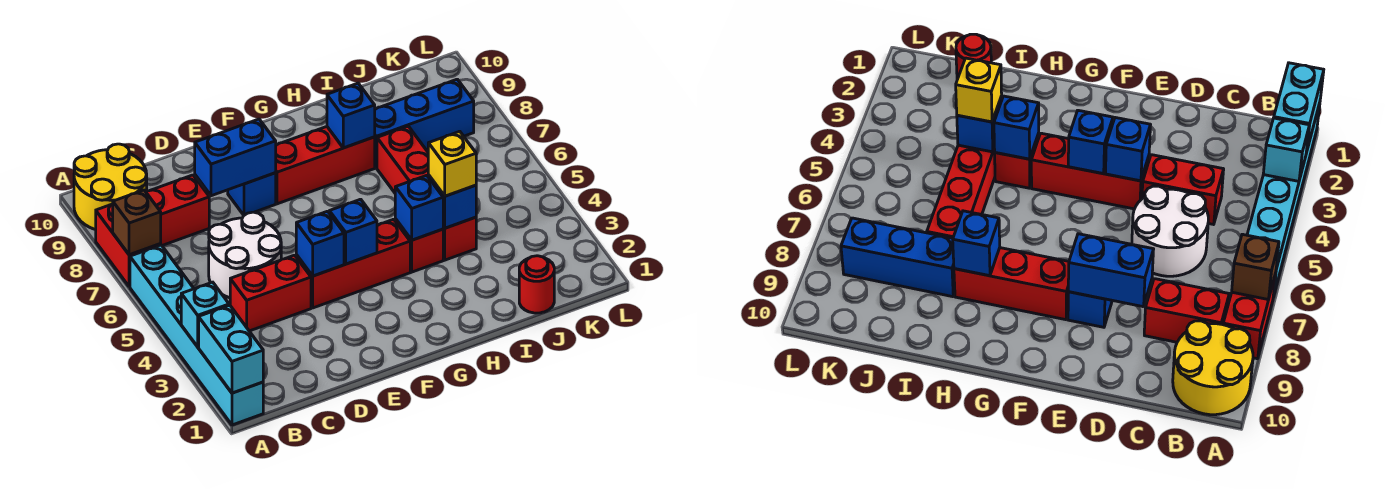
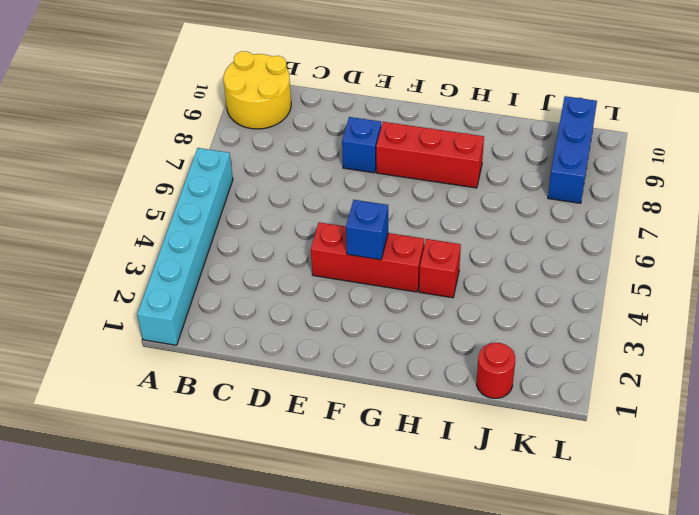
blue brick K8:K10 level 1 -> blue brick I8:K8 level 1
none -> red brick A7:A8 level 1
none -> red brick B8:C8 level 1
none -> red brick C4:D4 level 1

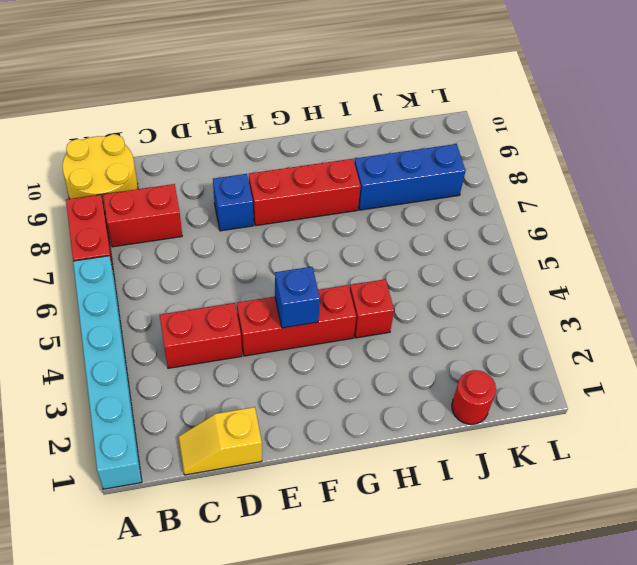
yellow slope C1:D1 level 1 top D -> none
none -> white round brick C5:D6 level 1
none -> red brick I4:I7 level 1
none -> cyan brick A1:A2 level 2

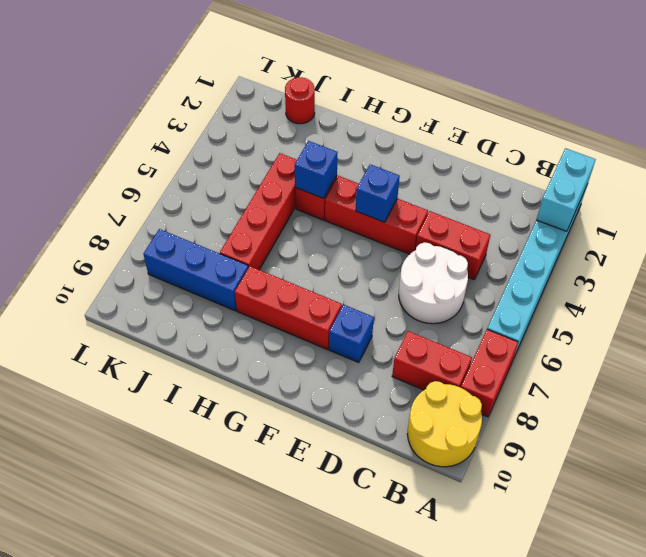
none -> cyan brick A3 level 2
none -> brown brick A7 level 2
none -> blue brick D8:E8 level 2

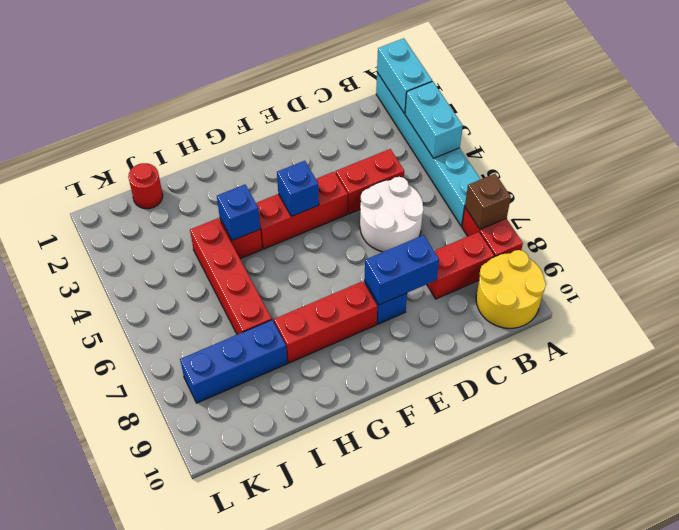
cyan brick A3:A4 level 2 -> cyan brick A3 level 2
none -> blue brick E4 level 2
none -> blue brick H8 level 2
none -> blue brick I4 level 2

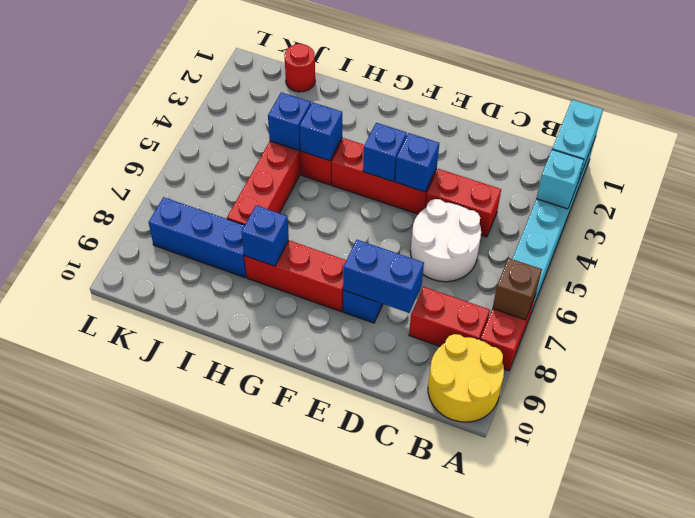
none -> yellow brick I4 level 3

